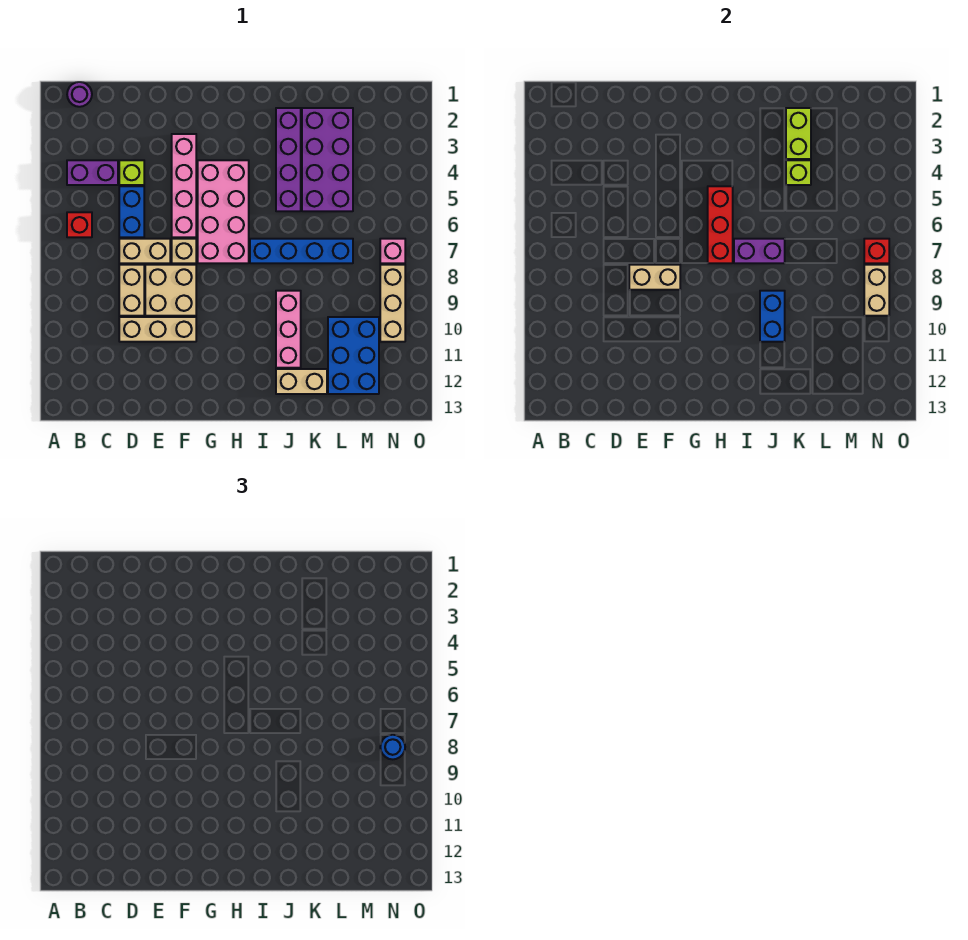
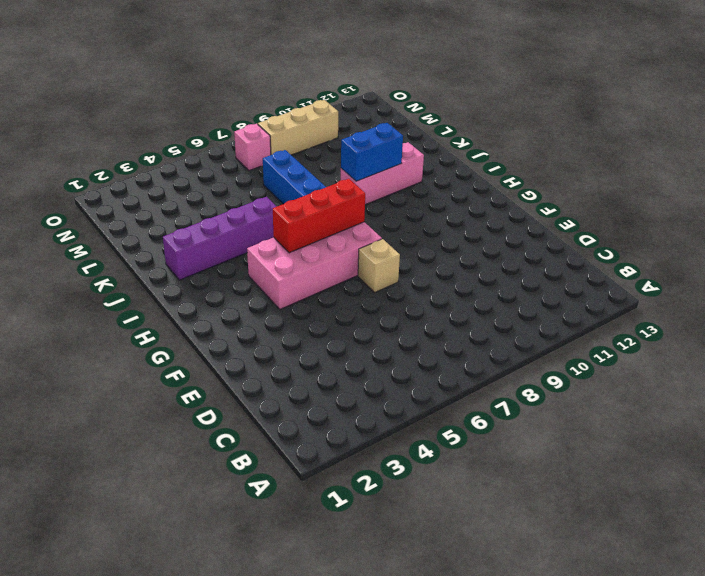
none -> purple round brick B1 level 1
none -> purple brick B4:C4 level 1
none -> red brick B6 level 1

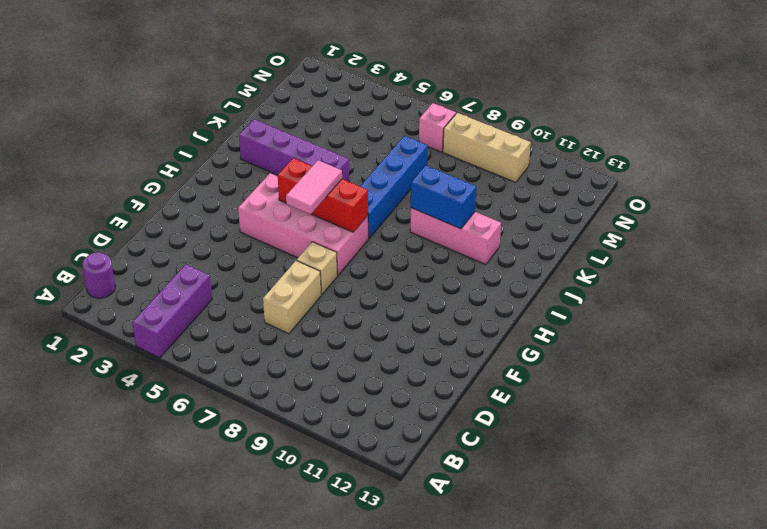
purple brick A4:C4 level 1 -> purple brick B4:C4 level 1
pink tile G6:H6 level 3 -> none
none -> red brick B6 level 1
none -> lime brick D4 level 1
none -> blue brick D5:D6 level 1

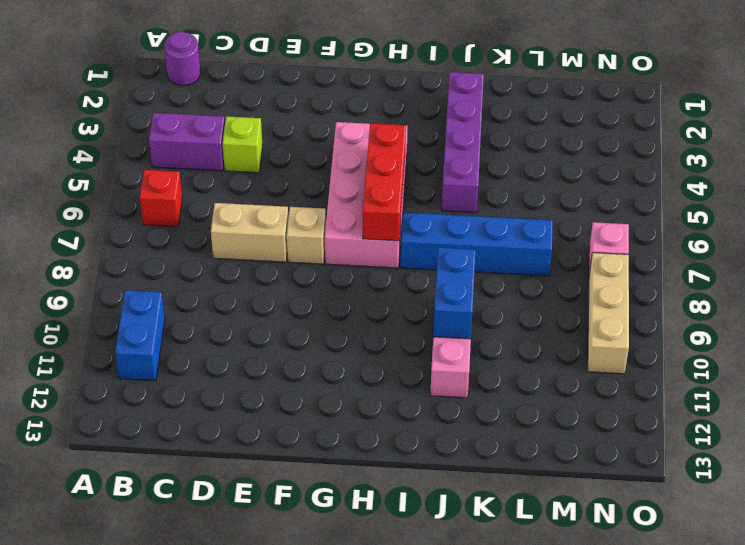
blue brick B10:B11 level 1 -> blue brick D5:D6 level 1
none -> tan brick D8:D9 level 1
none -> tan brick D10:F10 level 1
none -> tan brick E8:F9 level 1

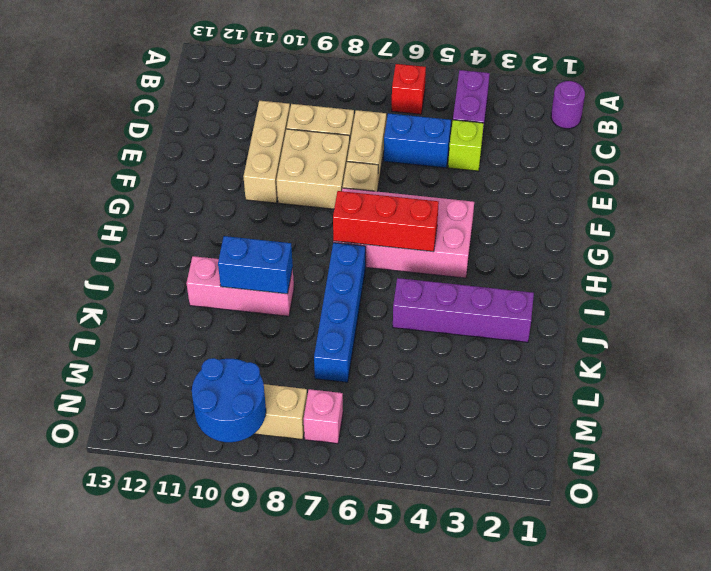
blue round brick N9:O10 level 2 -> tan brick N8:N9 level 2
none -> pink brick F3:F6 level 1
none -> tan brick J12:K12 level 1
none -> purple brick K2:L5 level 1

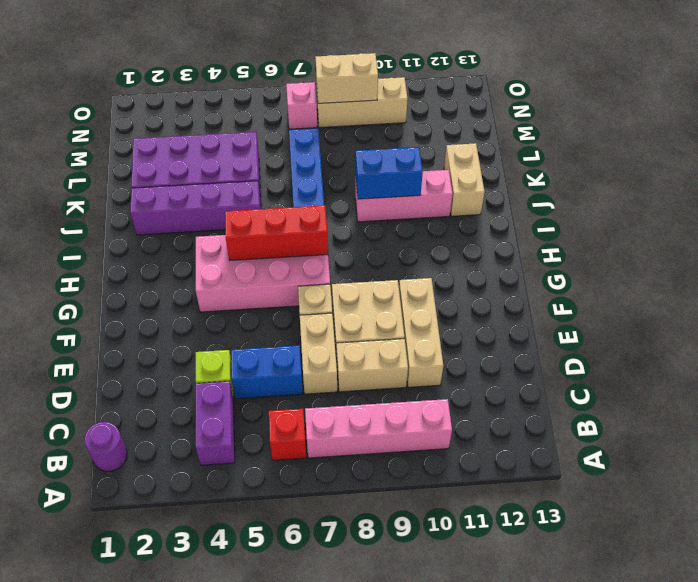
pink brick B7:B10 level 1 -> pink brick F3:F6 level 1
none -> blue brick L10:M12 level 1
none -> tan brick E8:F8 level 2
none -> purple brick I7:J7 level 2

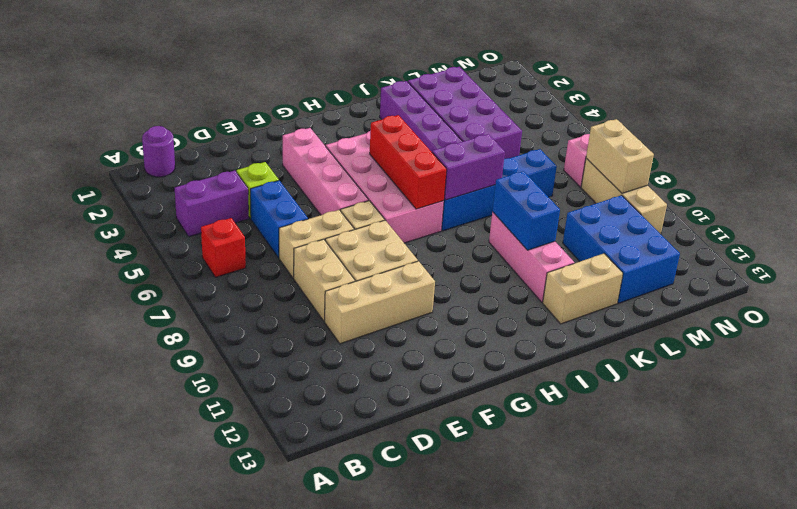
none -> tan brick E8:F8 level 2
none -> lime brick K2:K3 level 2
none -> lime brick K4 level 2

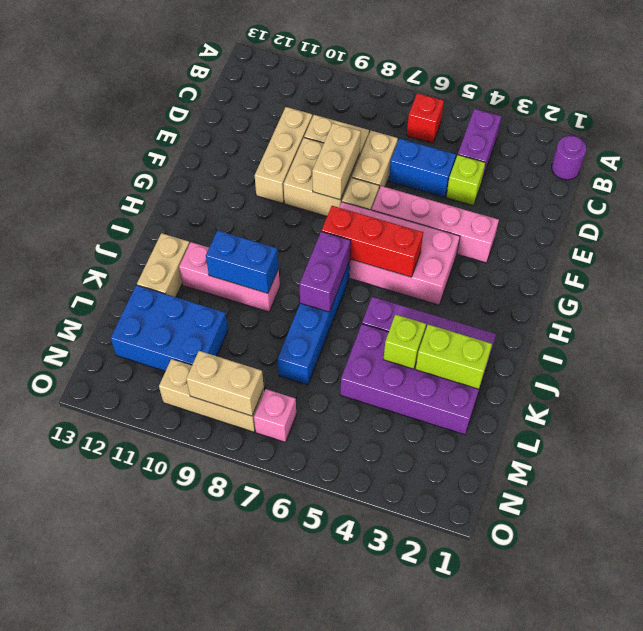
none -> red brick N7 level 2
none -> blue round brick N8 level 3

